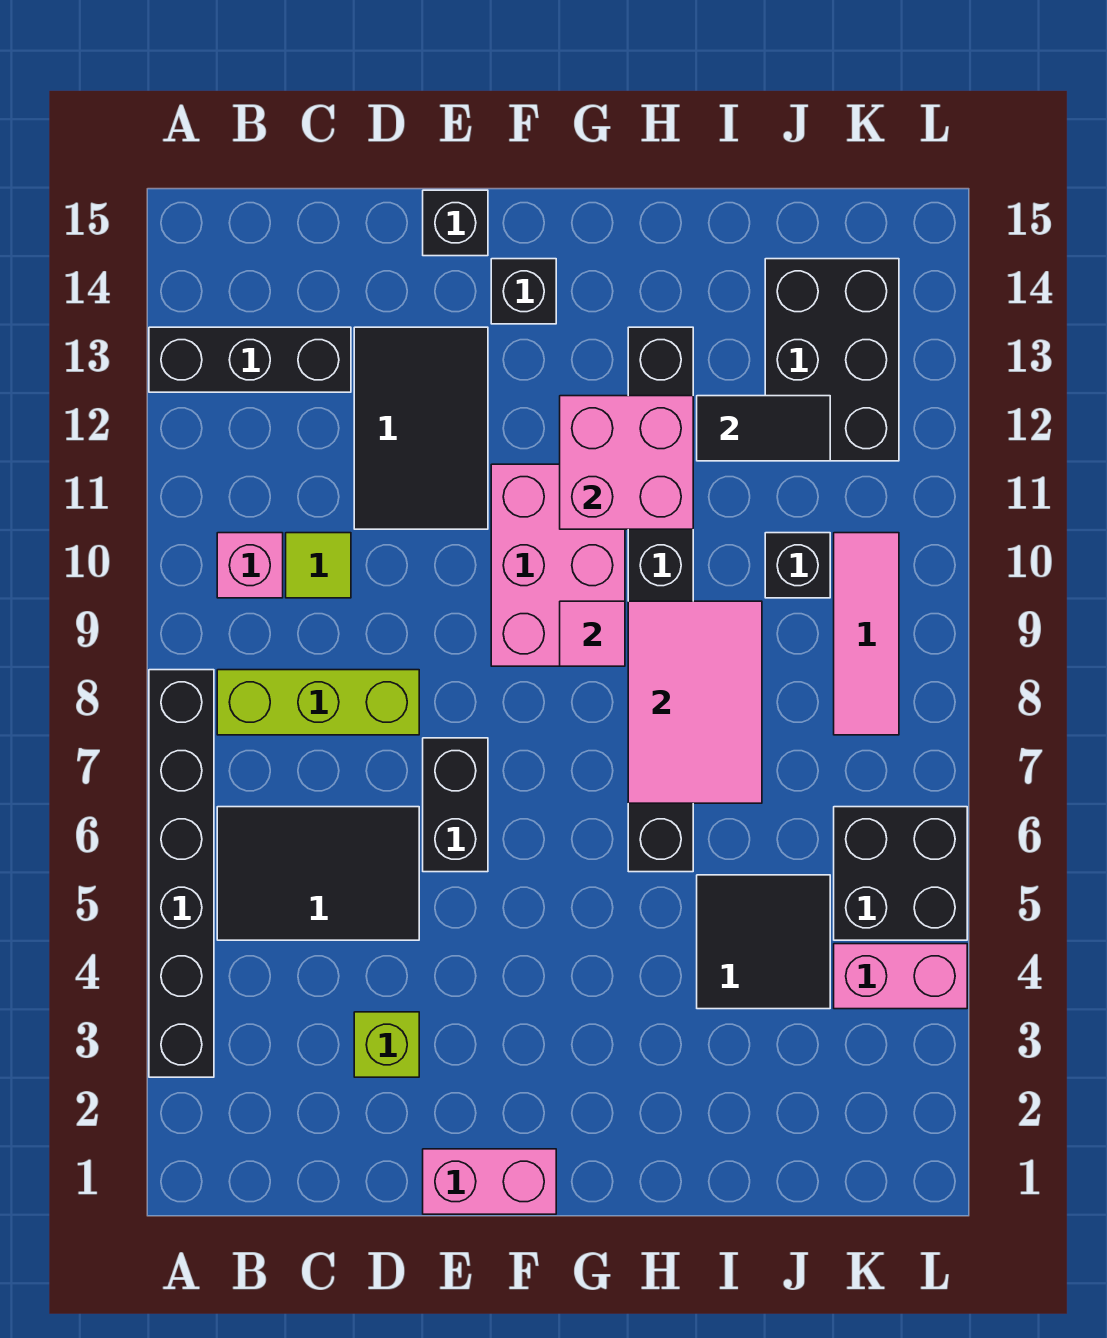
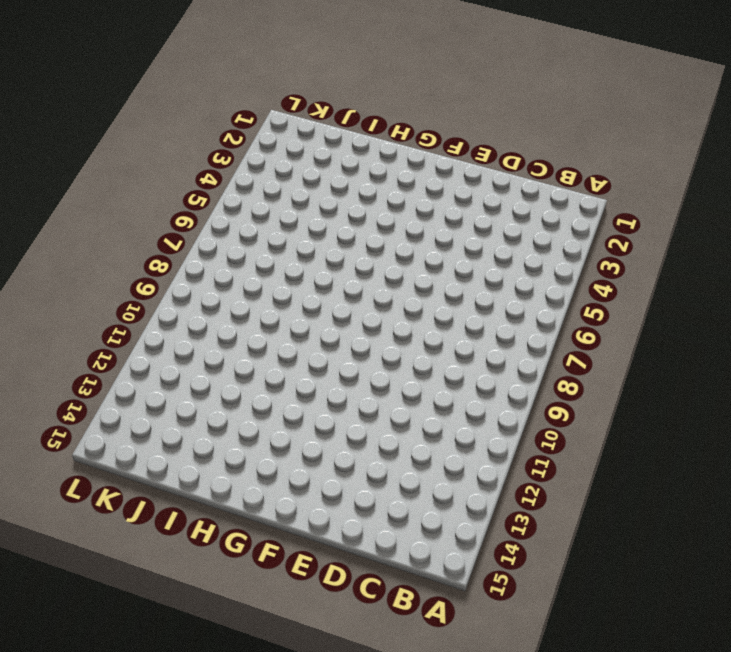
none -> black brick A3:A8 level 1
none -> black brick A13:C13 level 1
none -> black tile B5:D6 level 1

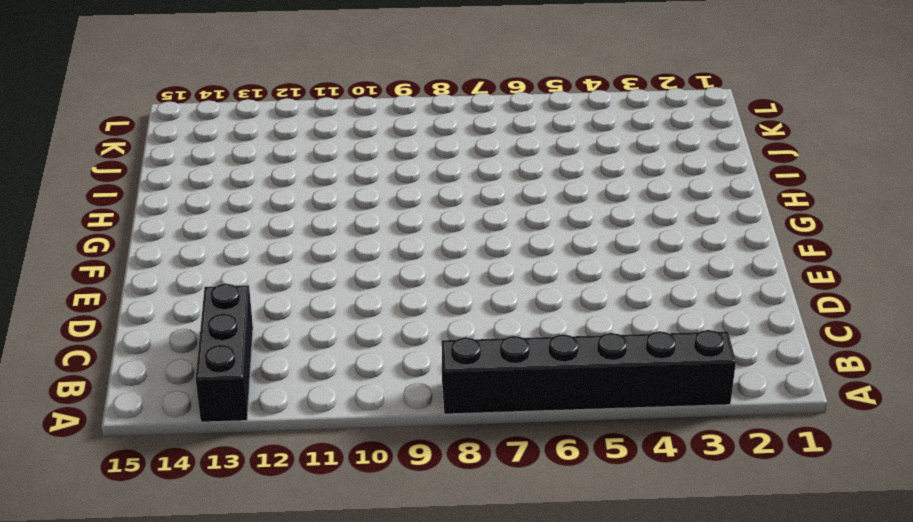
none -> black tile B5:D6 level 1
none -> lime brick B8:D8 level 1
none -> pink brick B10 level 1

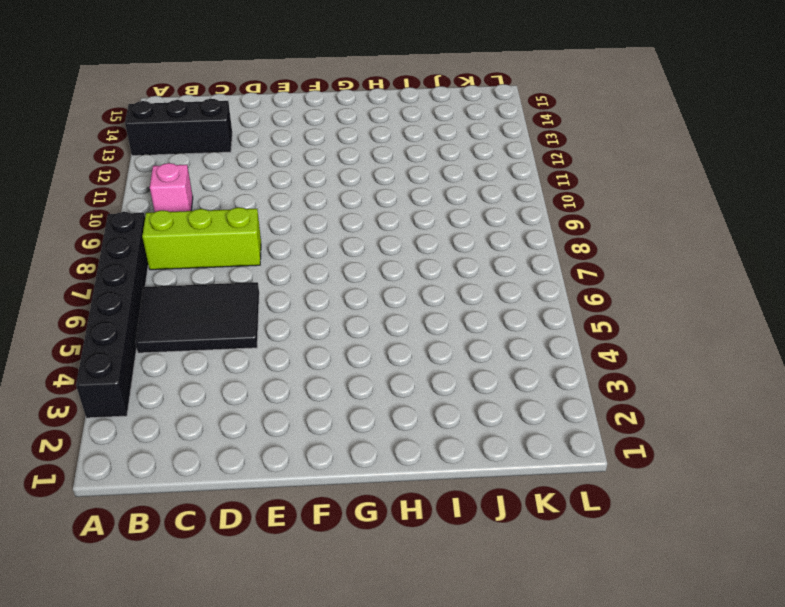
none -> lime tile C10 level 1
none -> lime brick D3 level 1
none -> black tile D11:E13 level 1

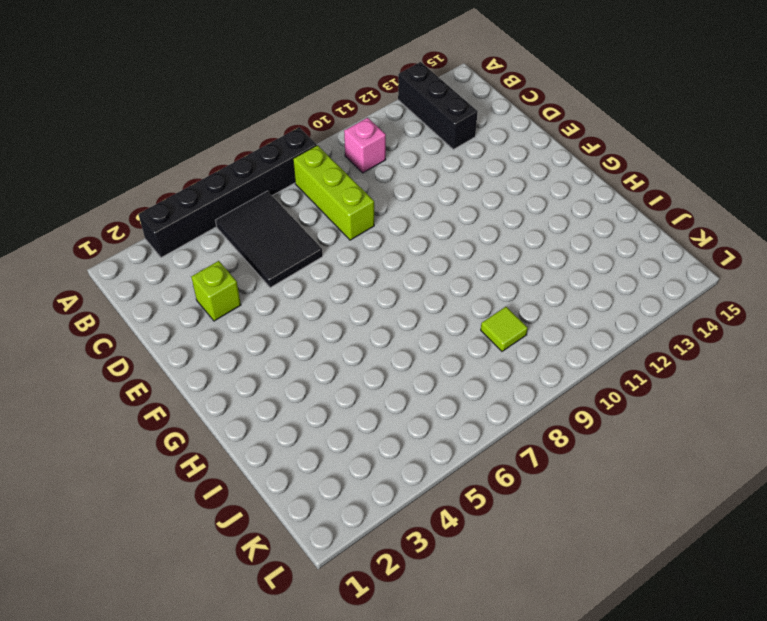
lime tile J9 level 1 -> lime tile C10 level 1
none -> black tile D11:E13 level 1
none -> pink brick E1:F1 level 1
none -> black brick E6:E7 level 1

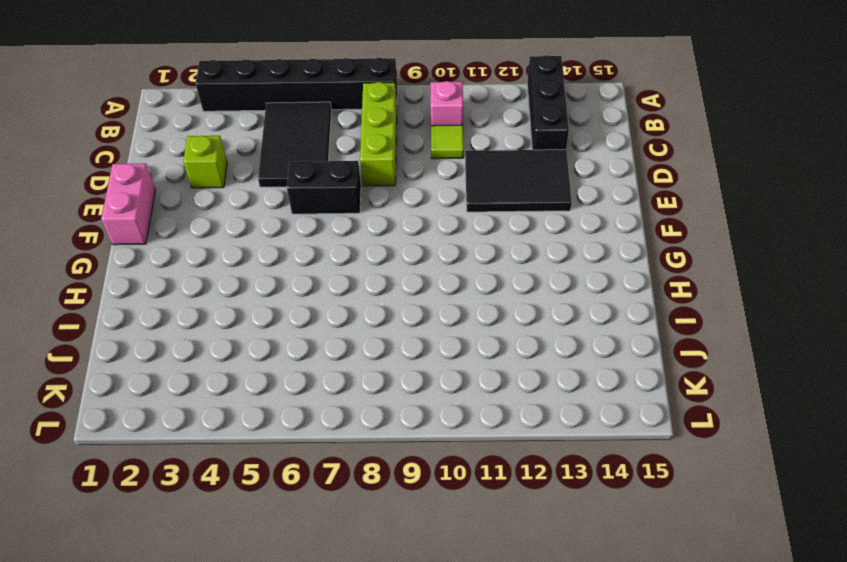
none -> black brick E15 level 1
none -> pink brick F9:G11 level 1
none -> black brick F14 level 1

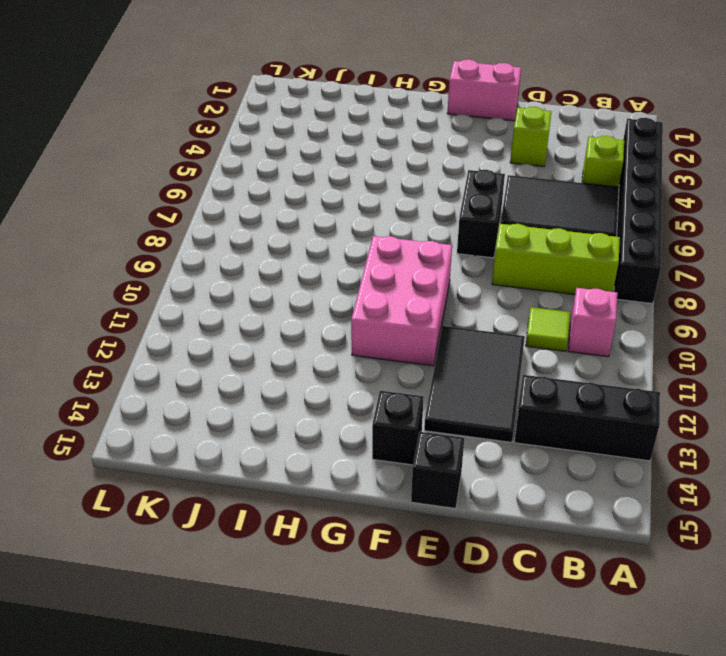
lime brick B4 level 1 -> none
none -> black brick H6:H13 level 1
none -> black tile I4:J5 level 1
none -> black brick J10 level 1

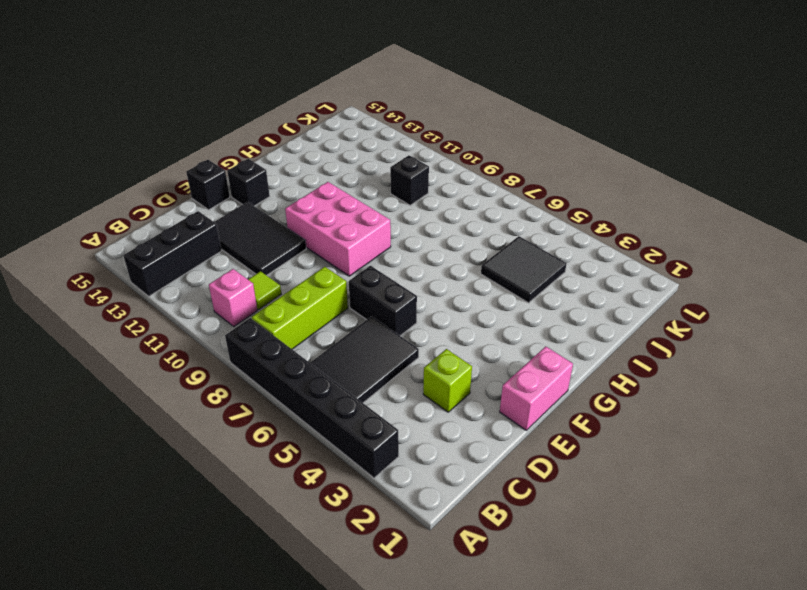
none -> black brick H6:H13 level 1
none -> black brick J12:K14 level 1
none -> pink brick K4:L4 level 1

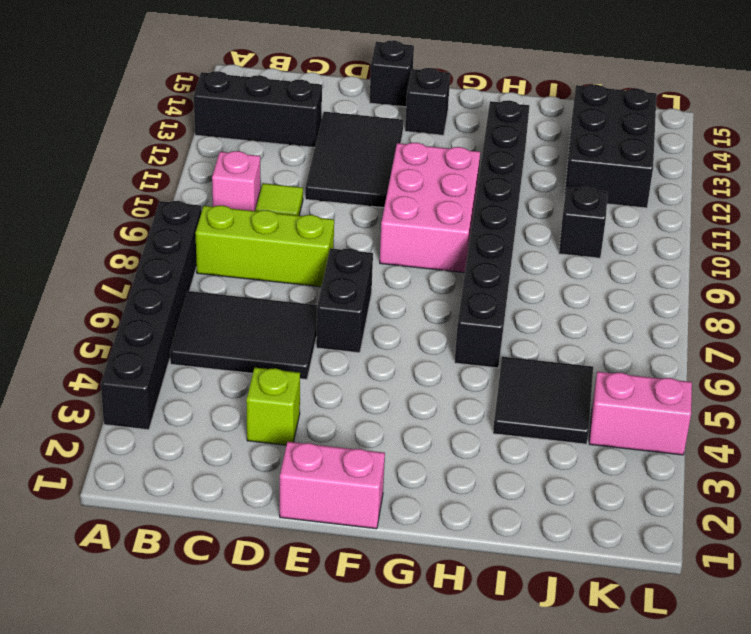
none -> black brick K5:L6 level 1
none -> pink tile K8:K10 level 1
none -> pink tile G9 level 2

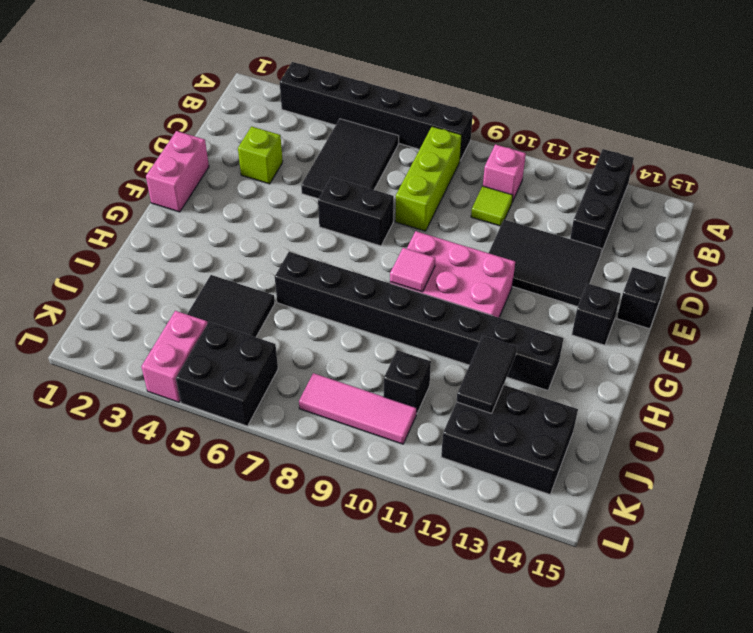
none -> pink brick G11:H12 level 2
none -> pink tile H7:I9 level 2

